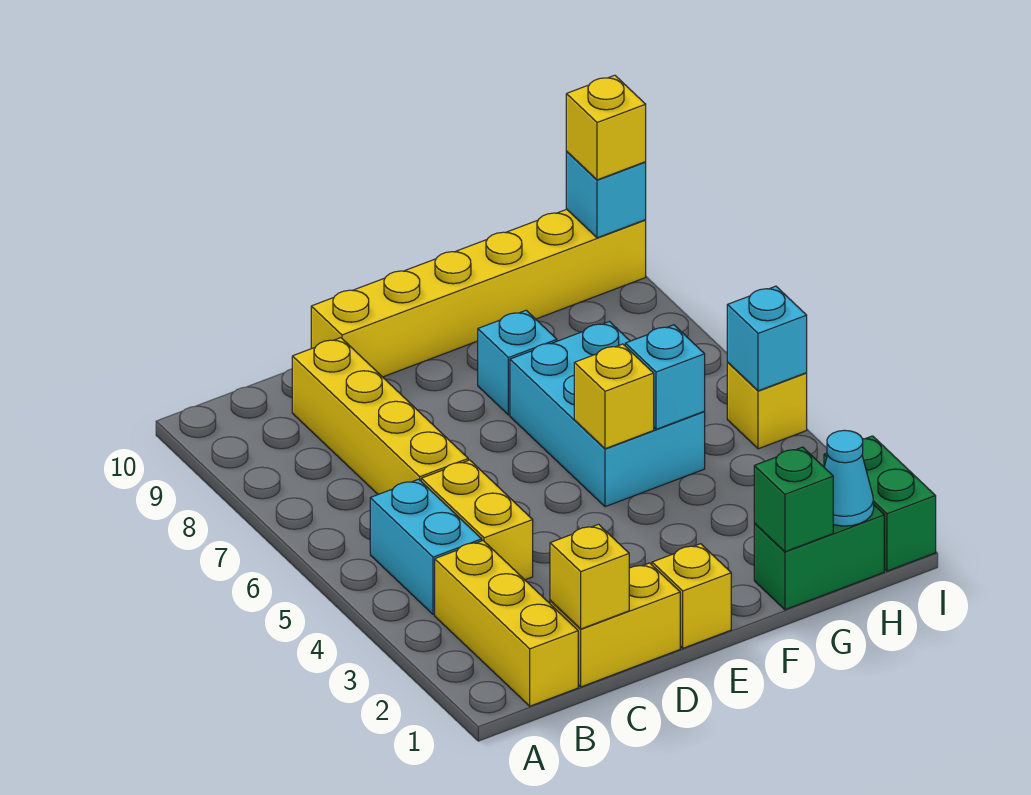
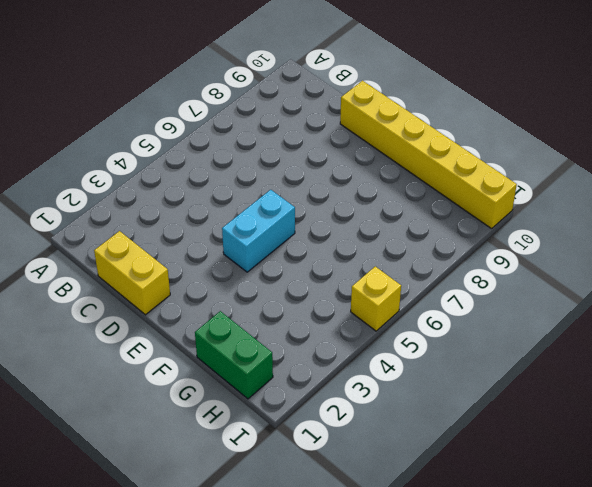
cyan brick E4:E5 level 1 -> cyan brick B4:B5 level 1
none -> yellow brick B1:B3 level 1
none -> yellow brick C4:C5 level 1
none -> yellow brick C6:C9 level 1

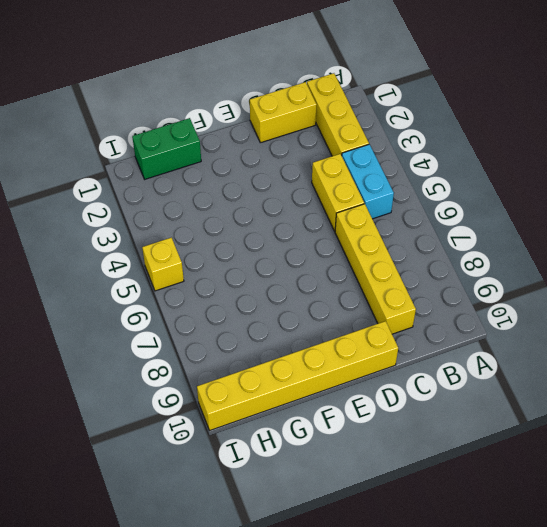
none -> yellow brick E1 level 1
none -> cyan brick F5:G7 level 1
none -> cyan brick F8 level 1

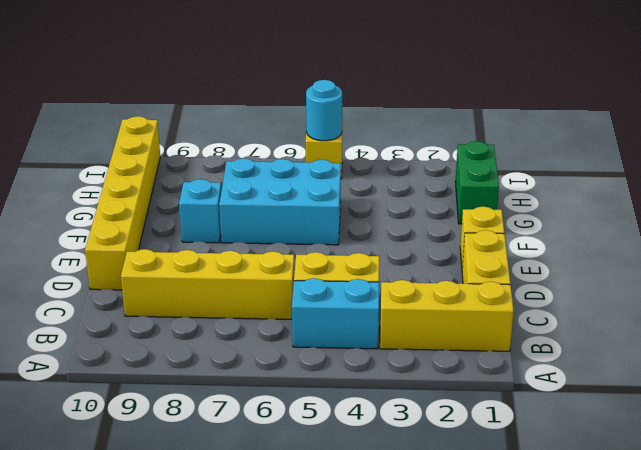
cyan round brick I5 level 2 -> cyan brick I5 level 2
none -> green brick I1:I2 level 1
none -> yellow brick C1 level 2
none -> yellow brick F5 level 2

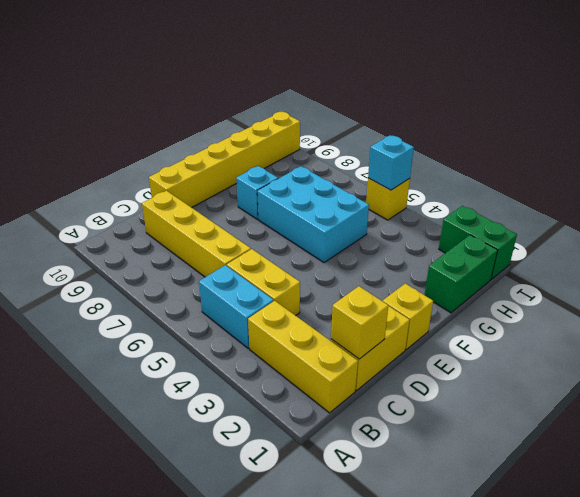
none -> yellow brick F5 level 2
none -> green brick G1 level 2
none -> cyan brick G5 level 2

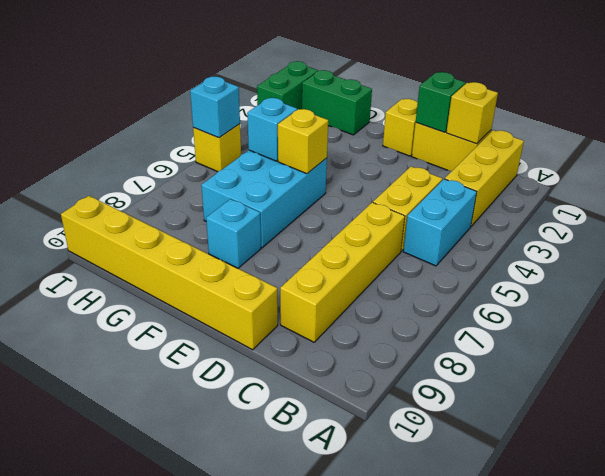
green brick D1 level 2 -> green brick G1 level 2
none -> cyan cone H1 level 2
none -> cyan brick I10 level 2
none -> yellow brick I10 level 3

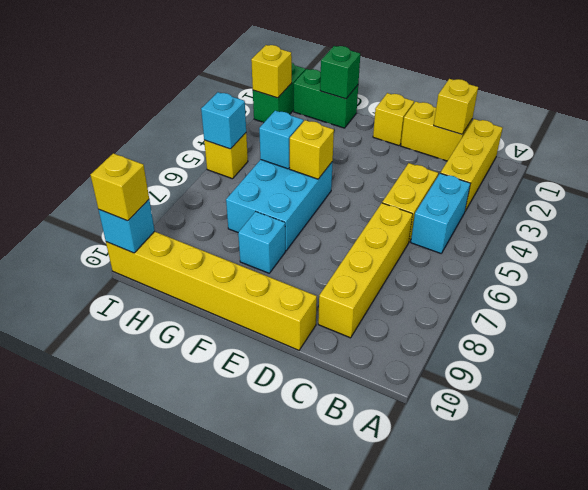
yellow brick I2 level 2 -> none
none -> cyan cone H1 level 2

